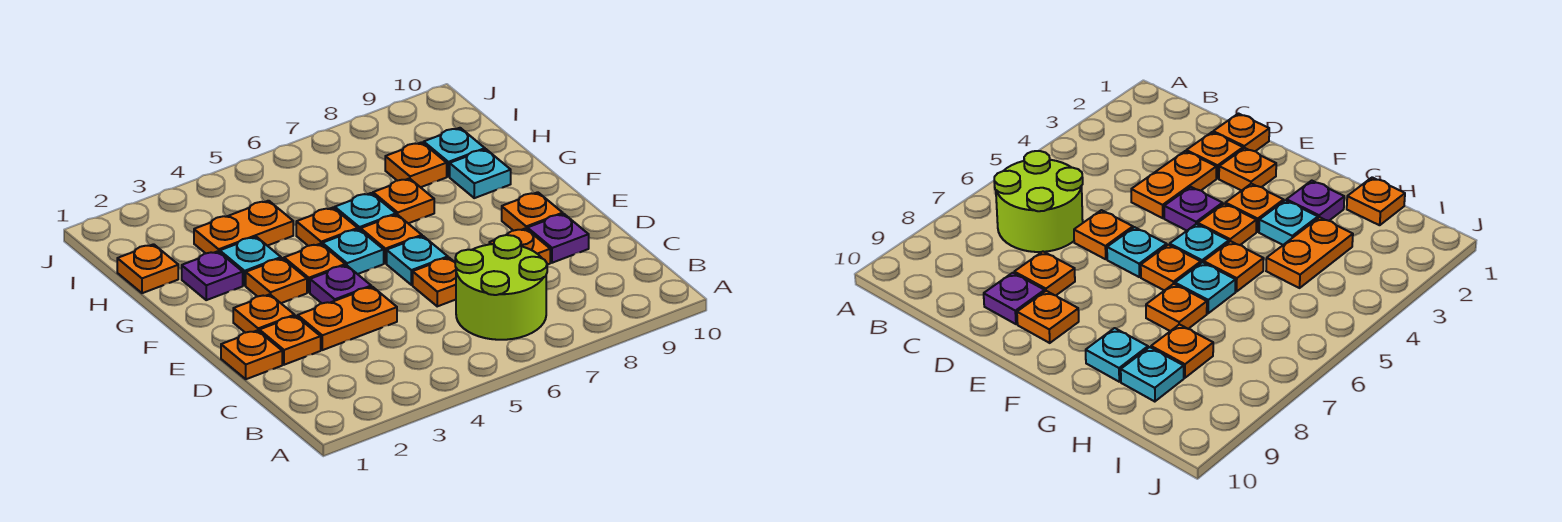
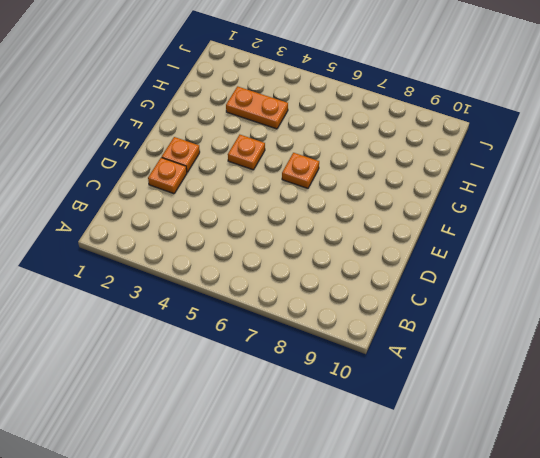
none -> lime round brick B6:C7 level 1
none -> orange plate D1 level 1
none -> orange plate D3:D4 level 1

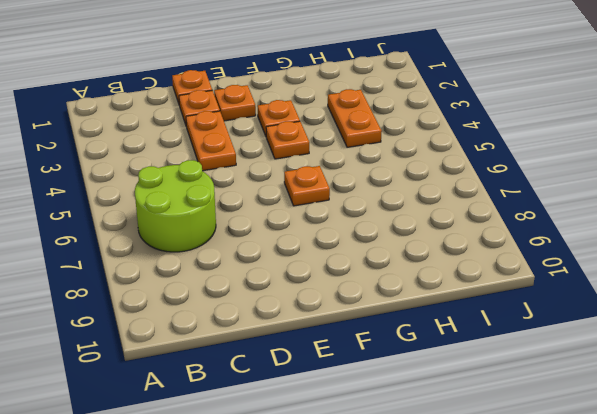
none -> orange plate D6 level 1
none -> orange plate D8 level 1
none -> purple plate D9 level 1

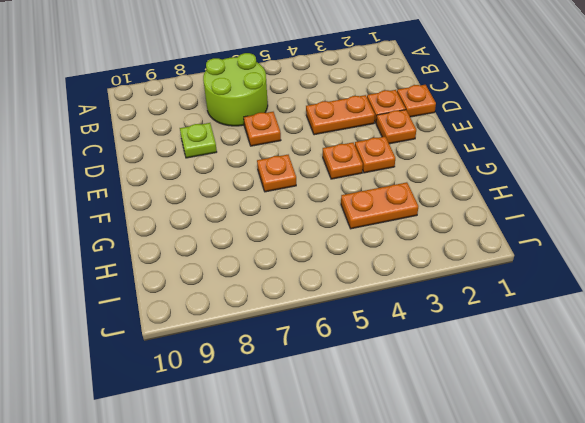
lime plate D8 level 1 -> orange plate D8 level 1
none -> purple plate D9 level 1
none -> purple plate E4 level 1
none -> cyan plate E6 level 1

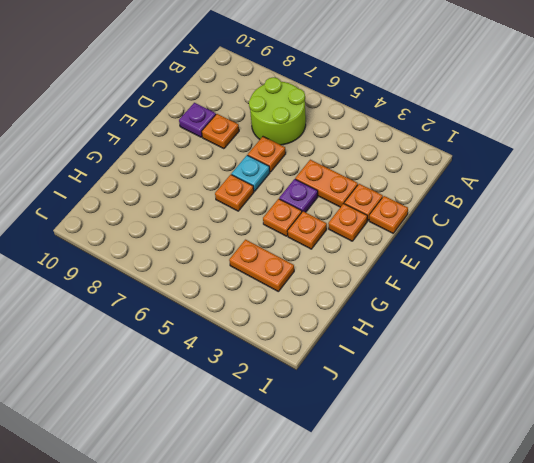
none -> orange plate E9 level 1
none -> cyan plate F5 level 1
none -> purple plate G2 level 1

